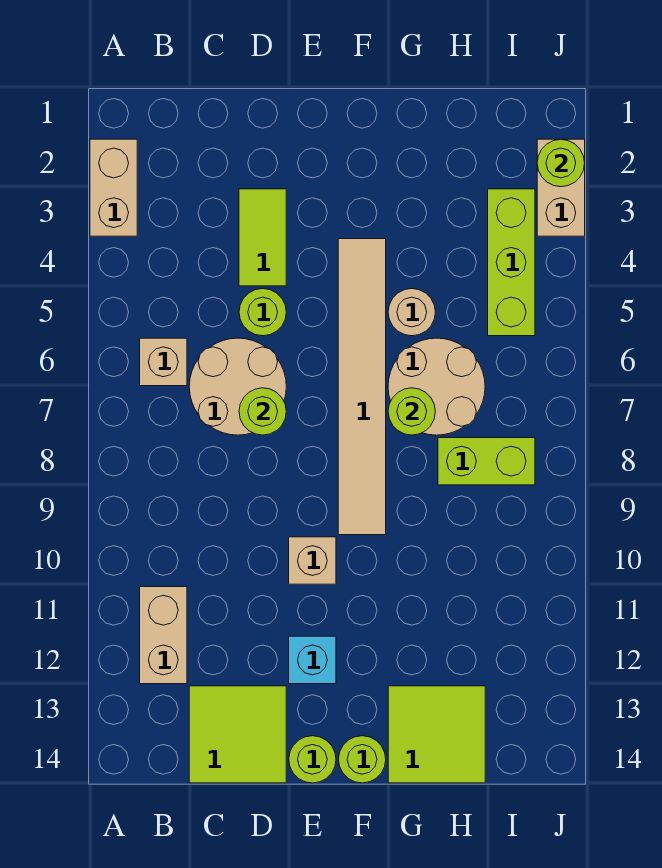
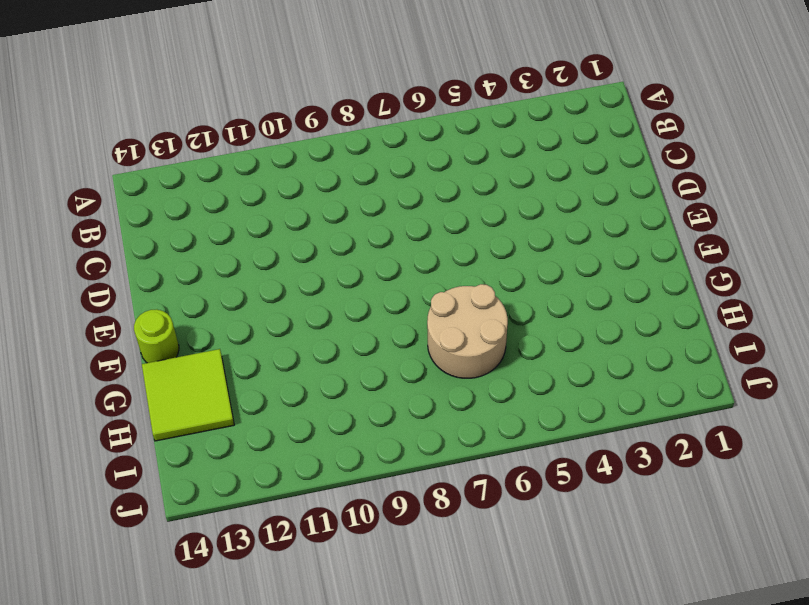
none -> tan brick A2:A3 level 1
none -> tan brick B6 level 1
none -> tan brick B11:B12 level 1

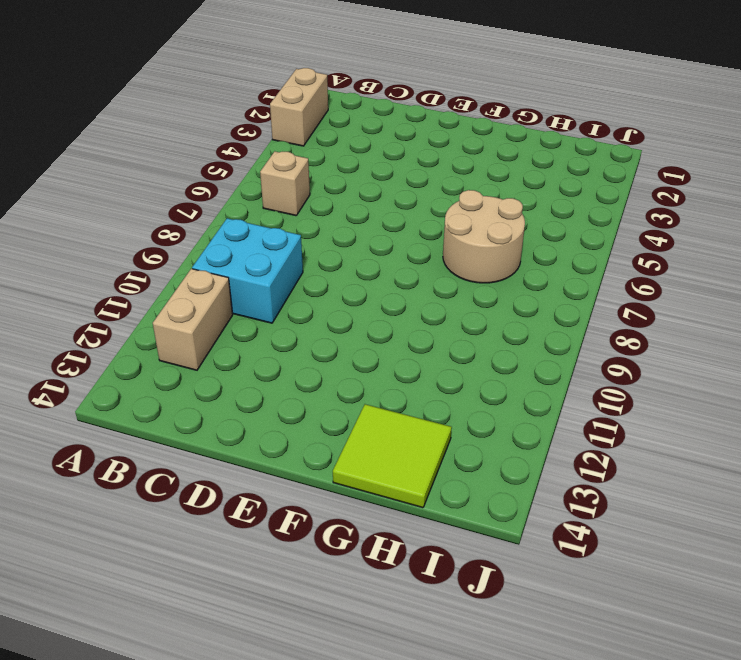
cyan brick B9:C10 level 1 -> none
none -> tan round brick C6:D7 level 1
none -> lime tile C13:D14 level 1
none -> lime tile D3:D4 level 1

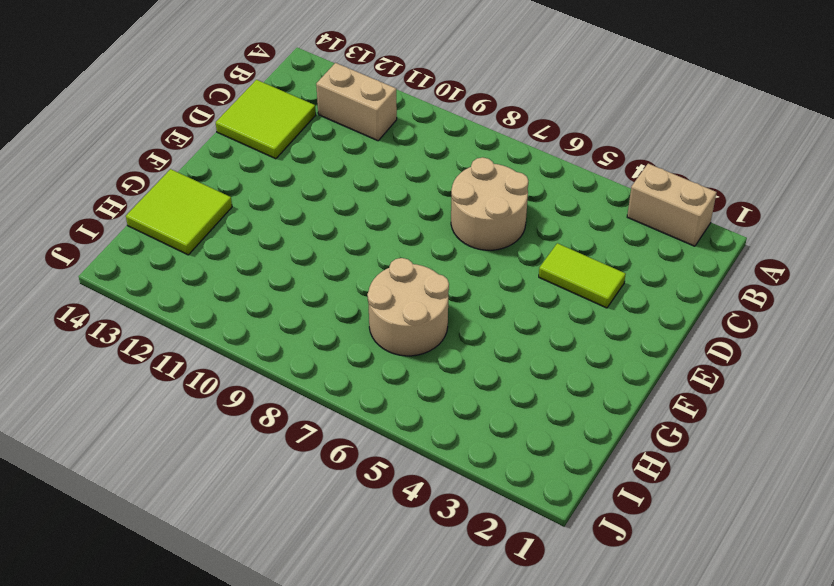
none -> tan brick B6 level 1
none -> lime round brick D5 level 1
none -> tan brick E10 level 1

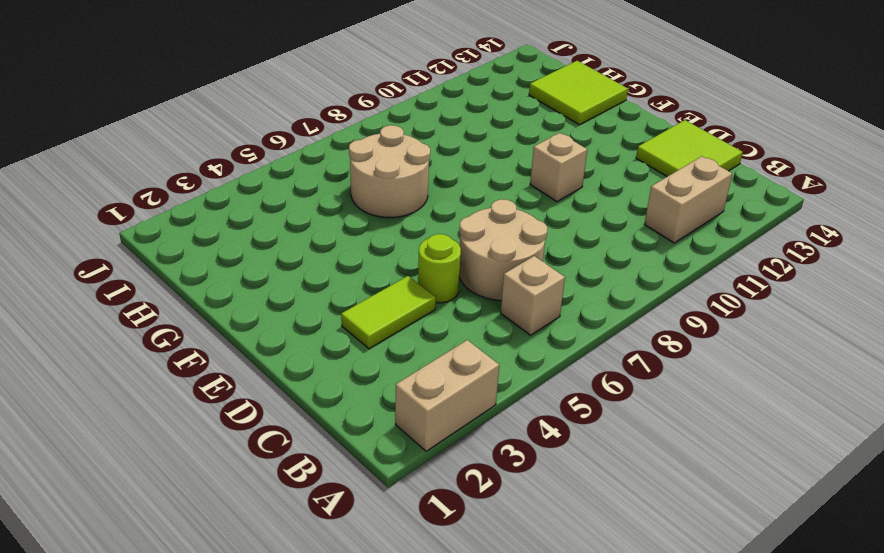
none -> cyan brick E12 level 1
none -> lime round brick E14 level 1
none -> tan tile F4:F9 level 1

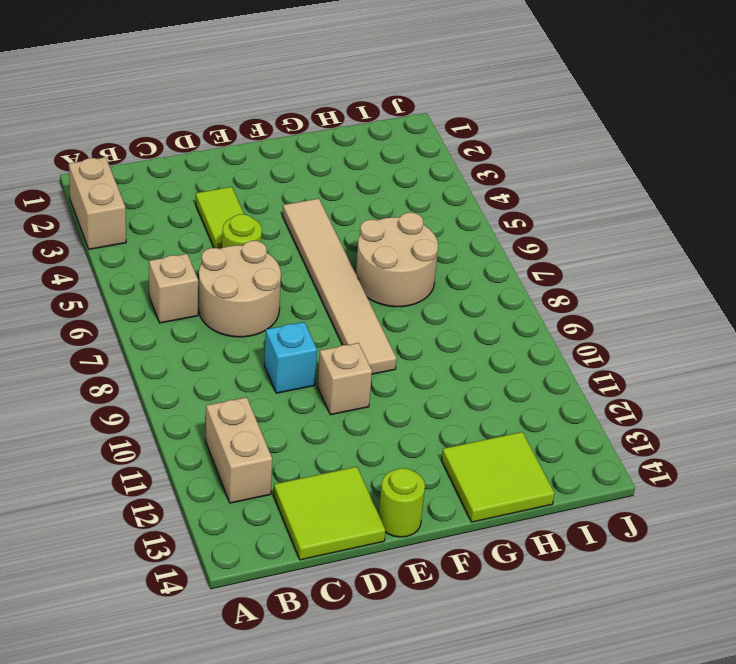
cyan brick D9 level 1 -> cyan brick E12 level 1
none -> lime round brick F14 level 1
none -> tan round brick G5 level 1
none -> lime brick H8:I8 level 1

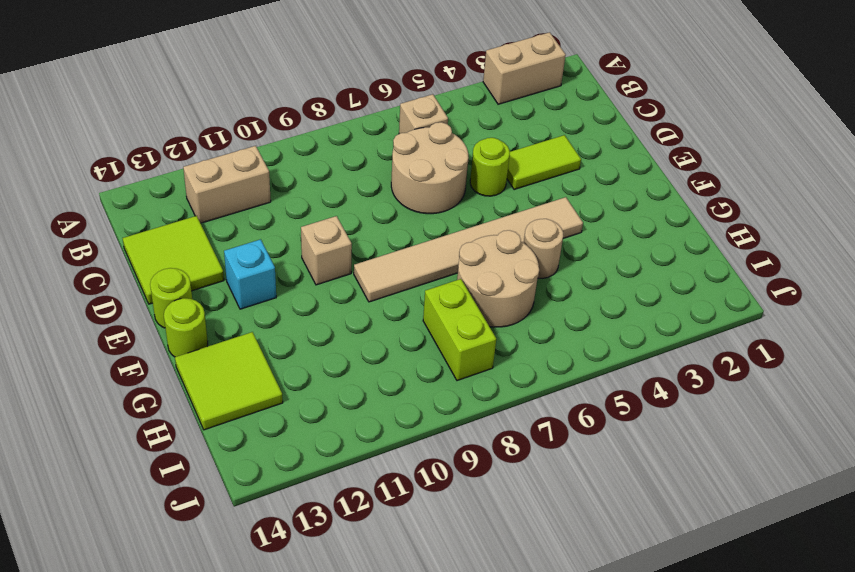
none -> lime brick I3:I5 level 1
none -> tan brick J2:J3 level 1
none -> lime round brick D7 level 2

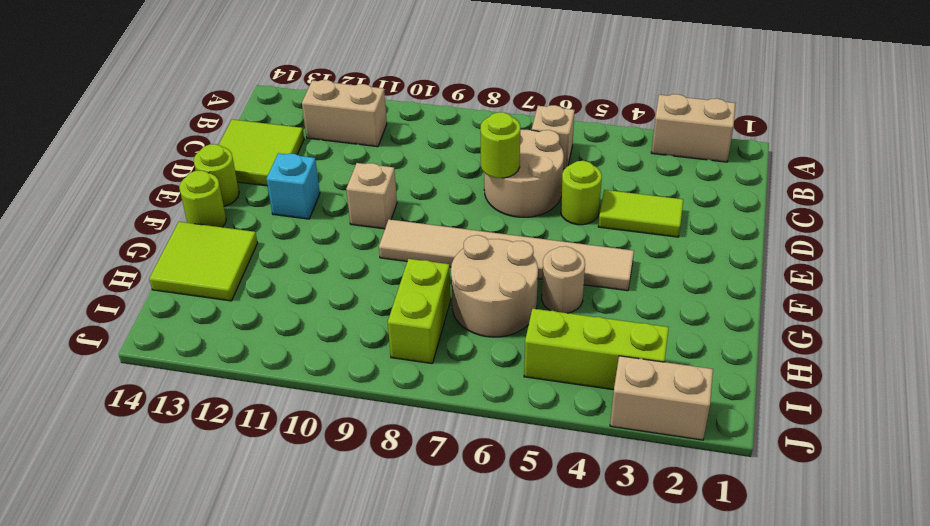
none -> lime round brick G7 level 2
none -> lime round brick J2 level 2

